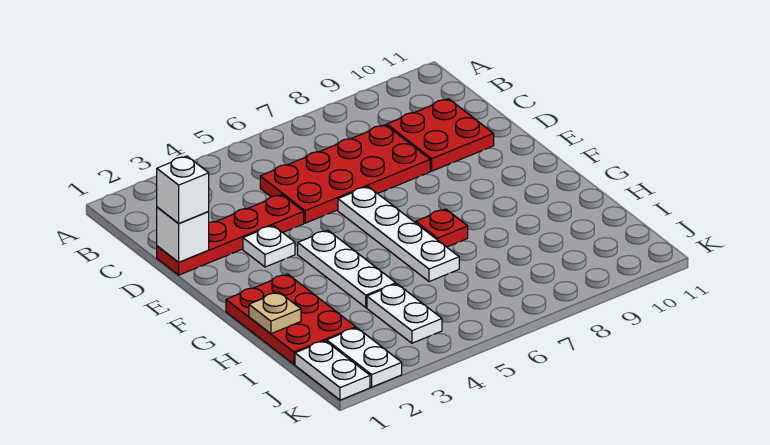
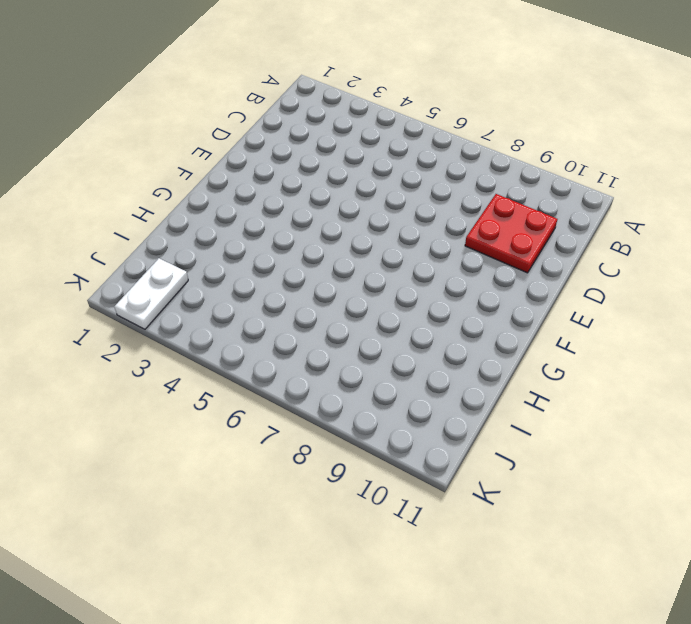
none -> red plate C5:D8 level 1
none -> red plate D1:D4 level 1
none -> white plate E3 level 1

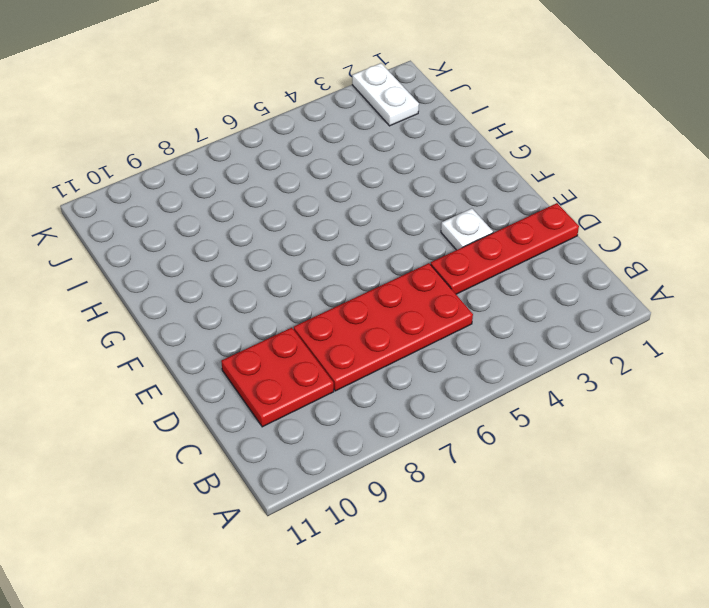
none -> white plate E6:H6 level 1
none -> white plate F4:H4 level 1
none -> red plate G1:I2 level 1

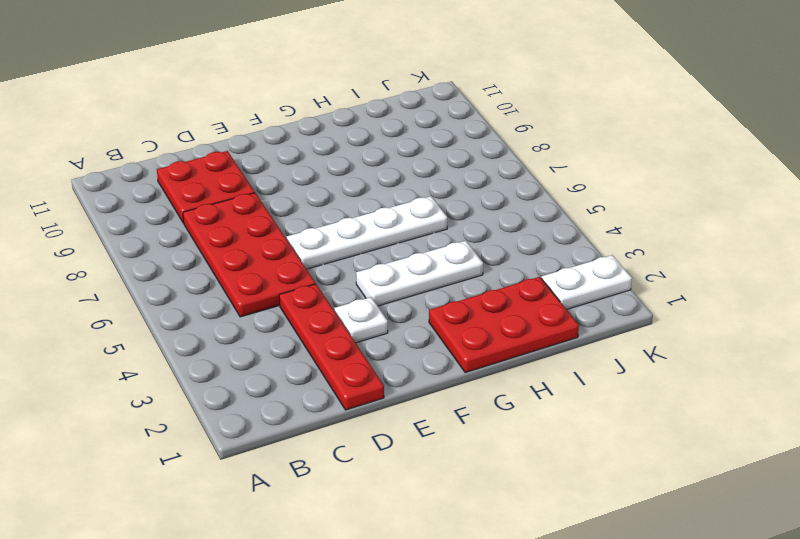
none -> red plate G7 level 1
none -> white plate I4:J4 level 1
none -> white plate J1:K1 level 1

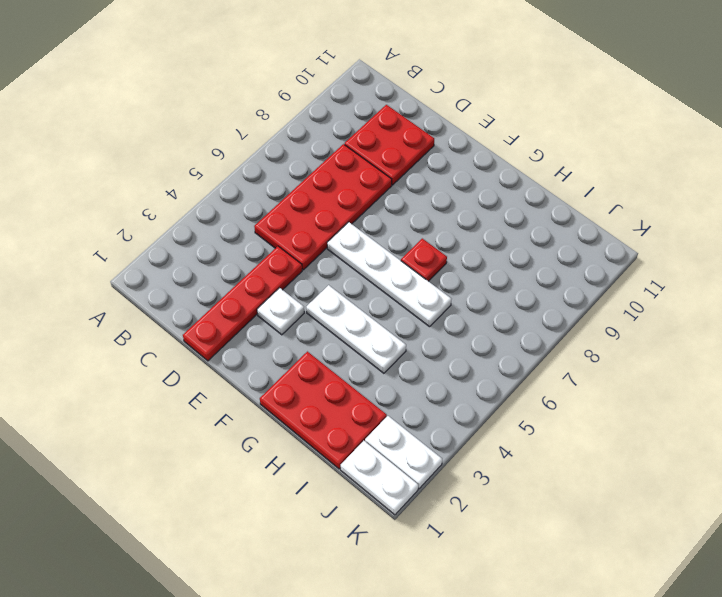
none -> white plate I4:J4 level 1
none -> white brick D1 level 2
none -> tan plate H1 level 2

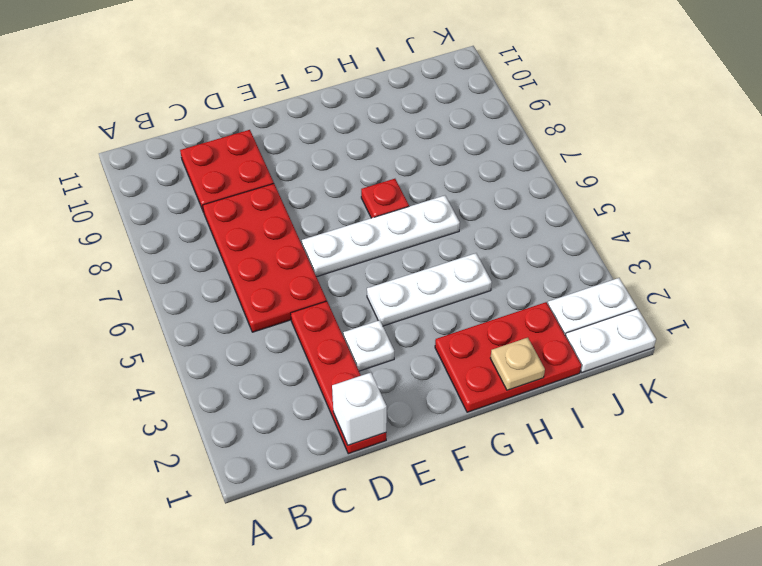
none -> white plate I4:J4 level 1
none -> white brick D1 level 3

